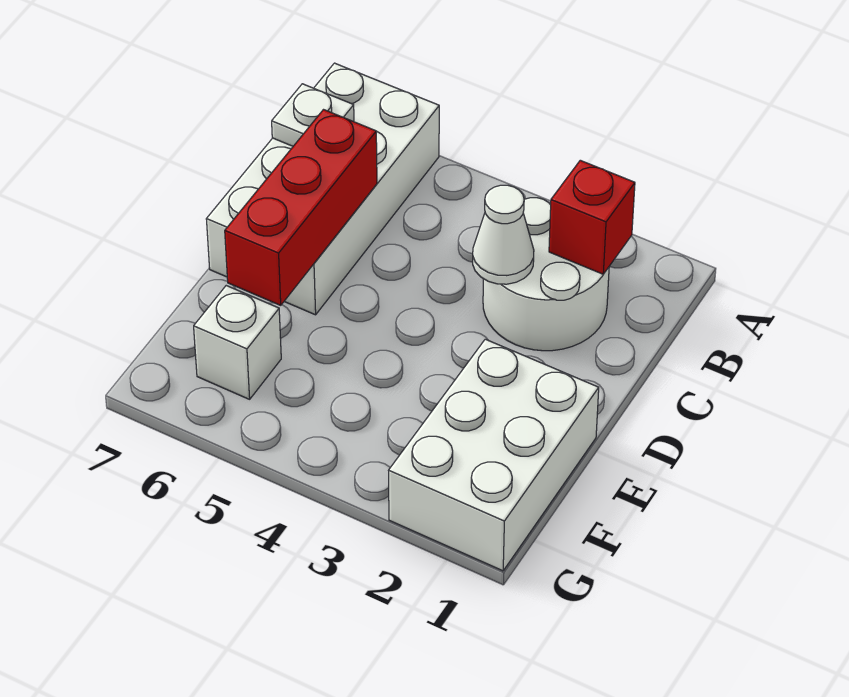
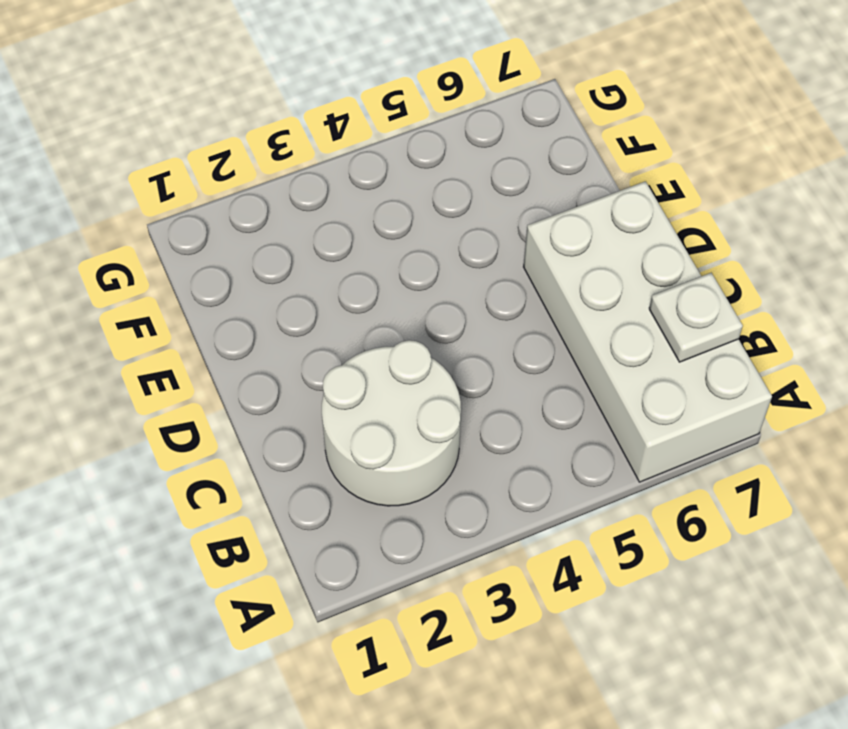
none -> white brick E1:G2 level 1
none -> white brick F6 level 1

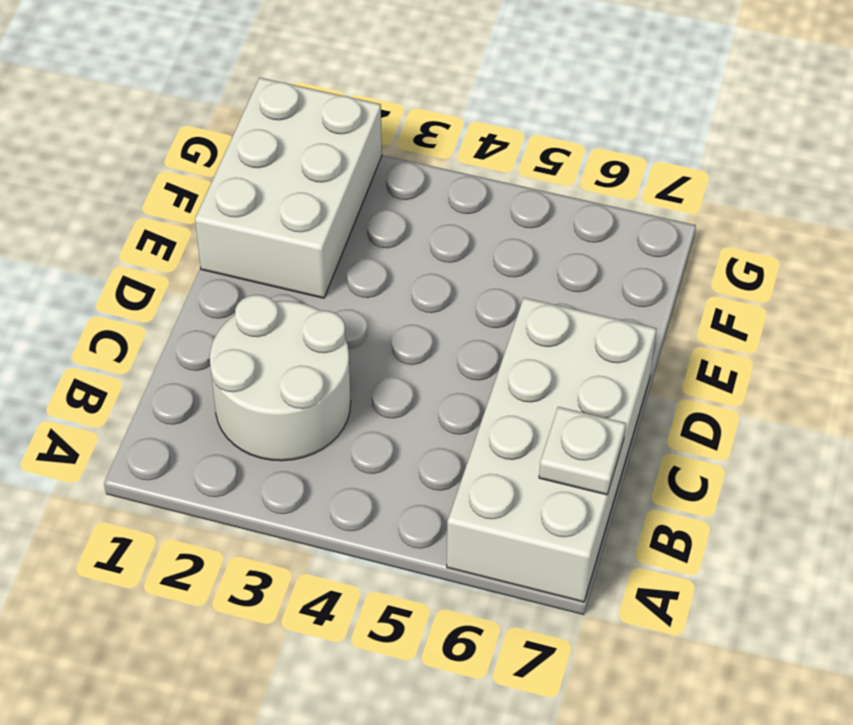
none -> white brick F6 level 1
none -> red brick B2 level 2

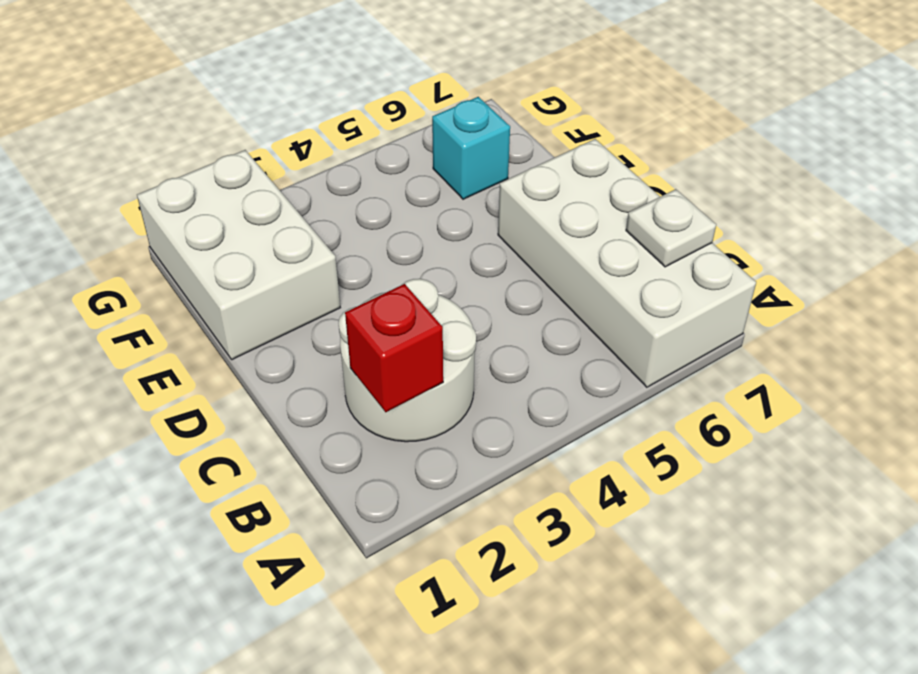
cyan brick F6 level 1 -> white brick F6 level 1
none -> white cone C3 level 2
none -> red brick C6:E6 level 2

